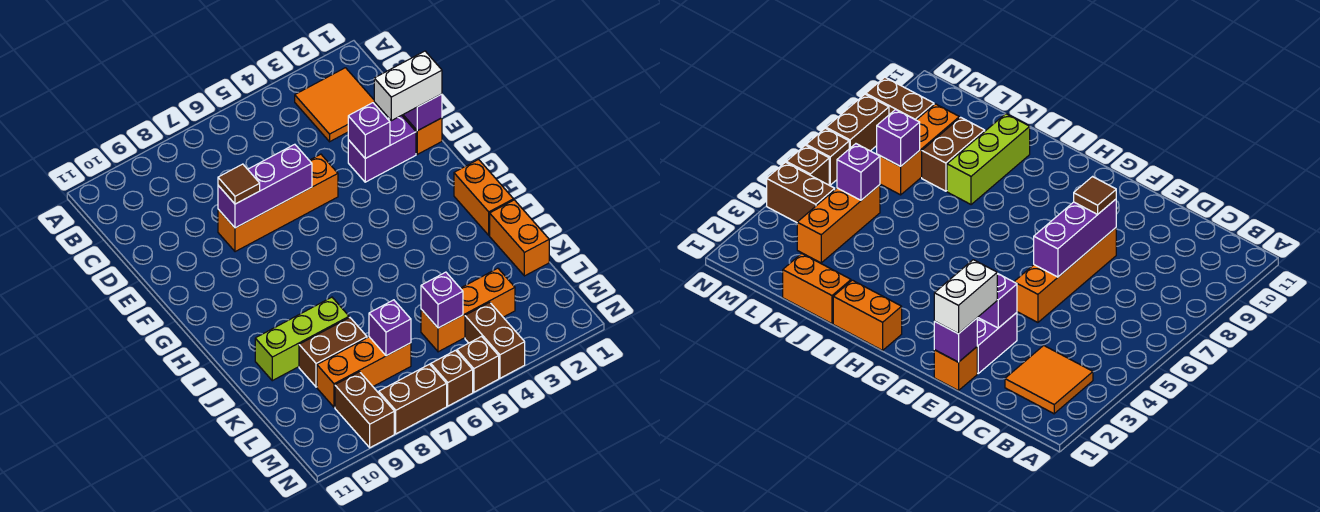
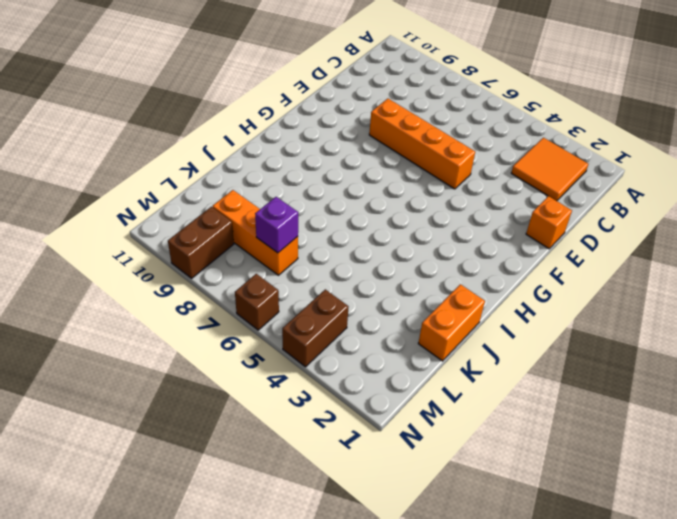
none -> purple brick E2:E3 level 1
none -> orange brick H1:I1 level 1
none -> lime brick J8:J10 level 1

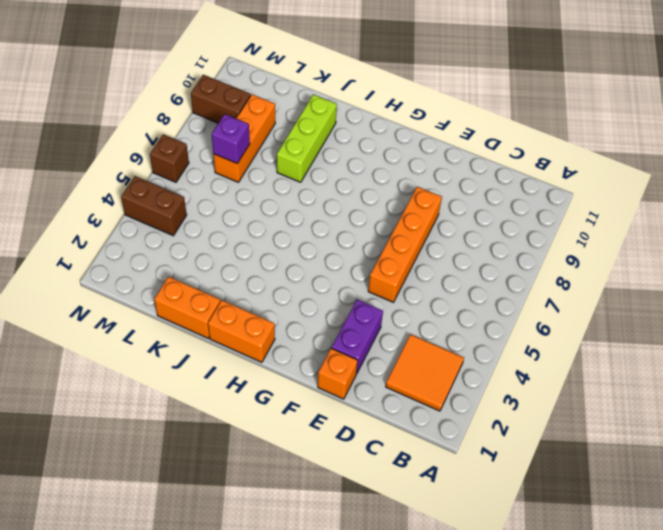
none -> brown brick K8:K9 level 1
none -> orange brick L3:L5 level 1
none -> brown brick N5 level 1

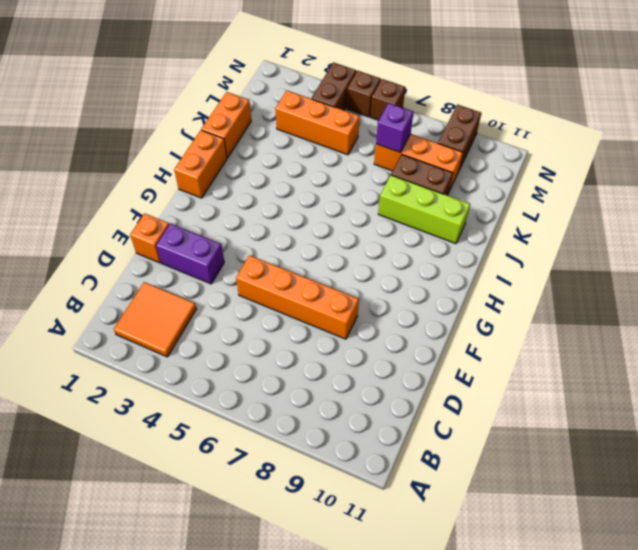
none -> brown brick N7:N8 level 1
none -> purple brick E1 level 2
none -> purple brick E3 level 2

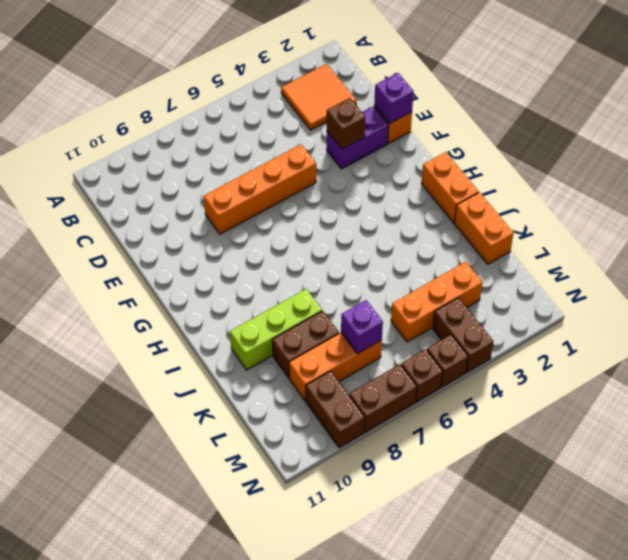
brown brick E3 level 2 -> purple brick E3 level 2
none -> purple brick E6:E8 level 2
none -> purple brick L5 level 2
none -> white brick E1:E2 level 3

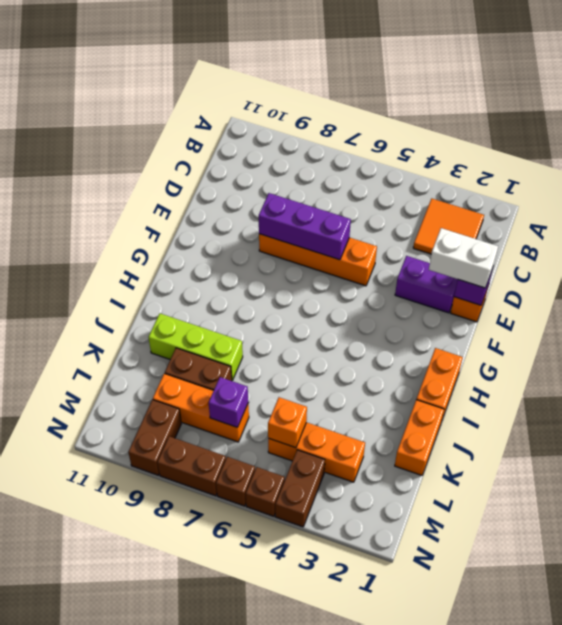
orange brick L5 level 2 -> purple brick L5 level 2
none -> purple brick E3 level 2
none -> brown tile E8 level 3

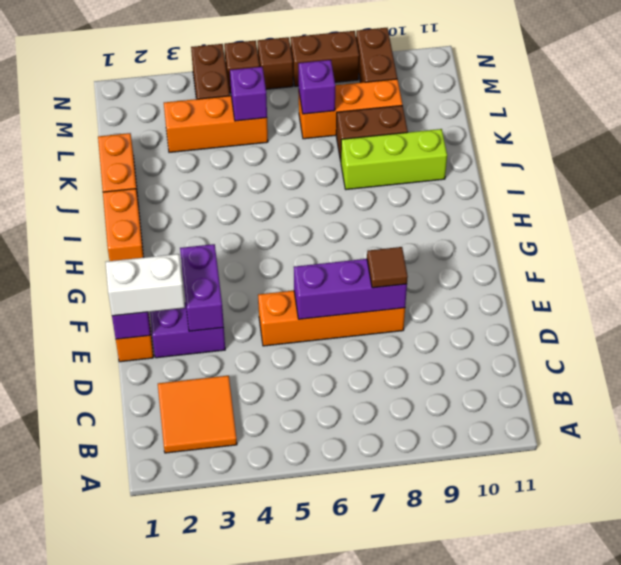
purple brick E3:F3 level 2 -> purple brick E3 level 2

